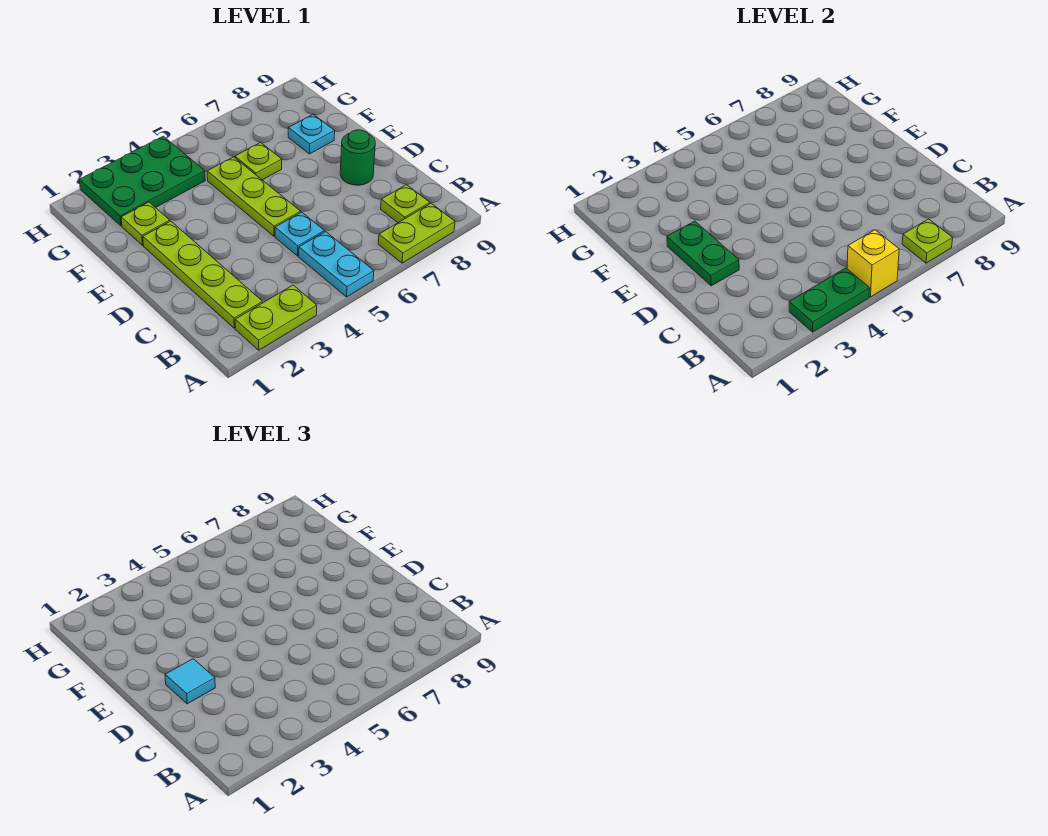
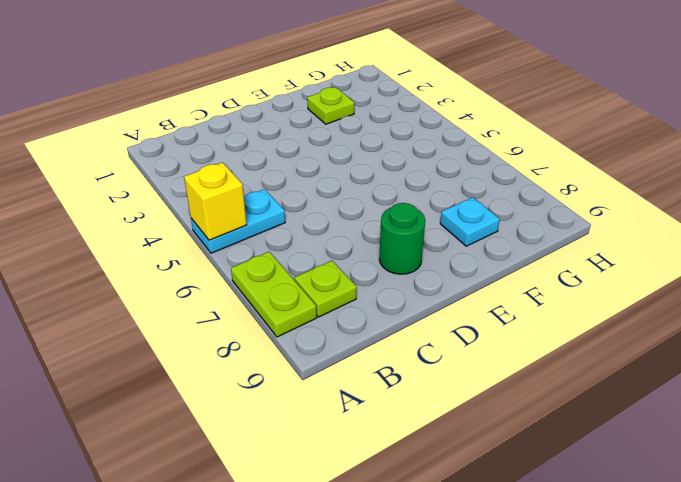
none -> lime plate A2:A3 level 1
none -> lime plate B2:E2 level 1
none -> cyan plate C5 level 1

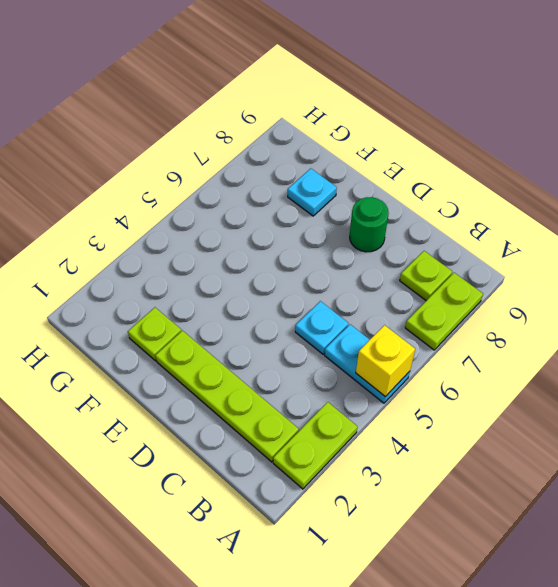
none -> lime plate D5:F5 level 1
none -> lime plate F6 level 1
none -> green plate G2:H4 level 1

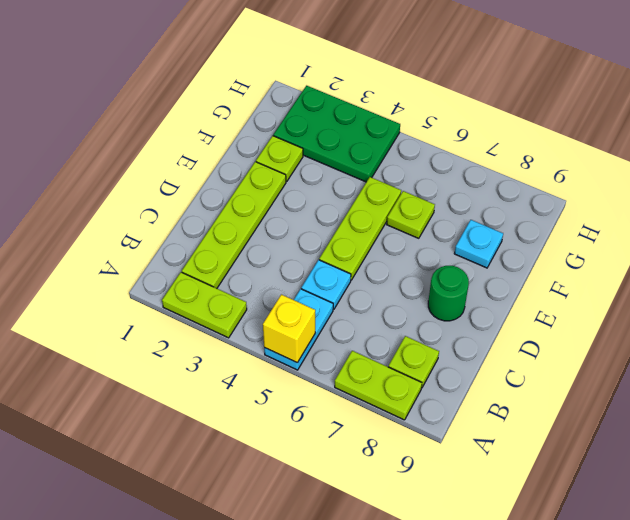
none -> green plate A3:A4 level 2
none -> lime plate A7 level 2
none -> green plate D2:E2 level 2

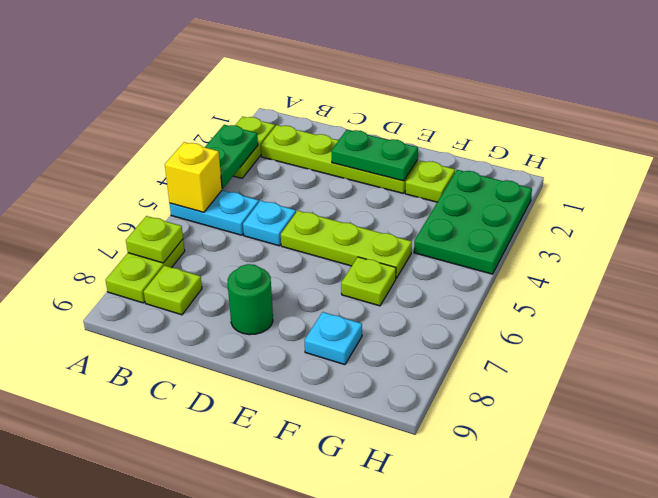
none -> cyan tile D2 level 3

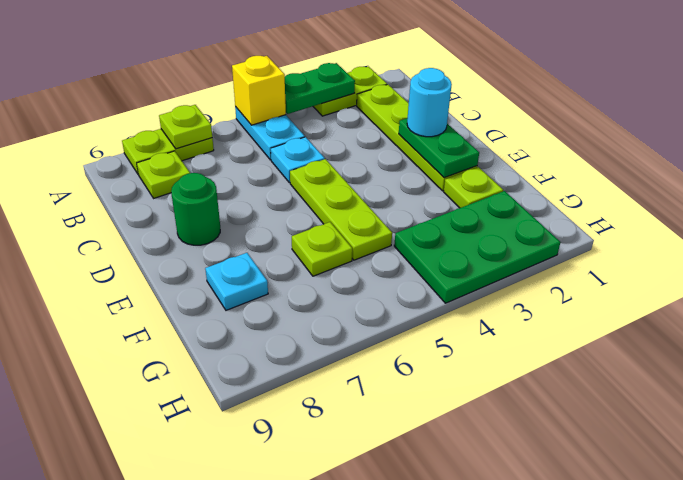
cyan round brick D2 level 3 -> cyan tile D2 level 3

